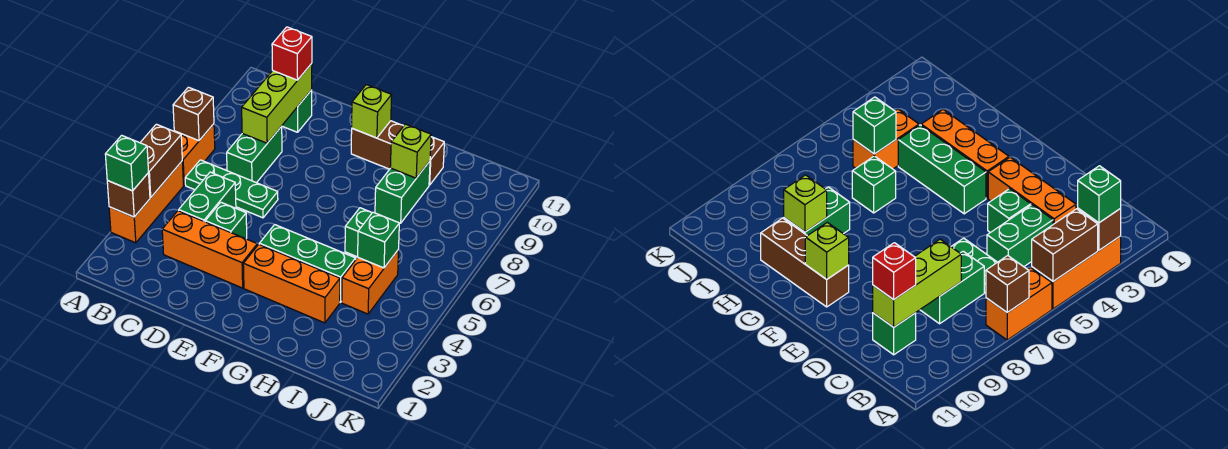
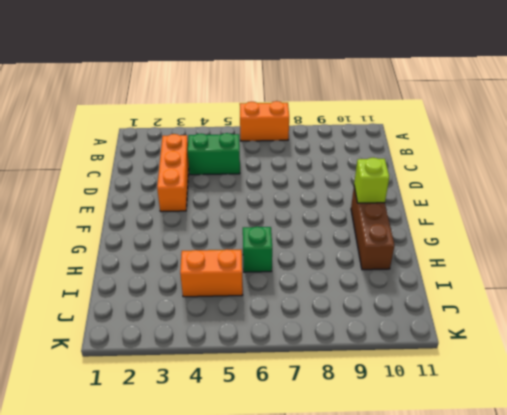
none -> orange brick A3:A5 level 1
none -> green plate B6:D6 level 1
none -> green brick C7:C8 level 1

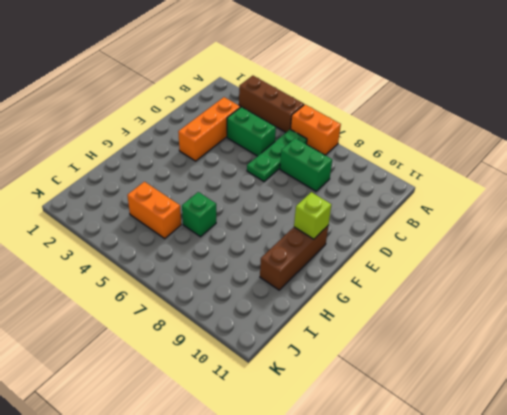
brown brick A3:A5 level 1 -> orange brick A3:A5 level 1
none -> green brick C10 level 1
none -> green brick D4 level 1
none -> orange brick F3:H3 level 1

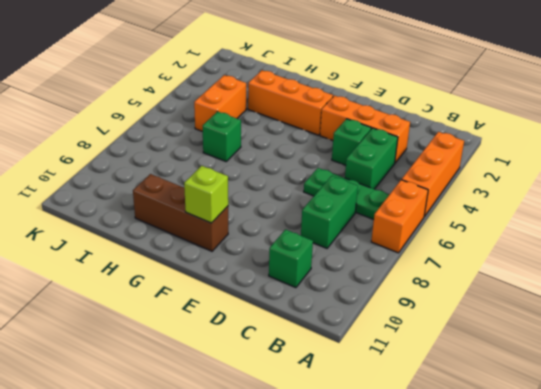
none -> green brick F4:H4 level 1
none -> green brick H8:H9 level 1
none -> brown brick A3 level 2

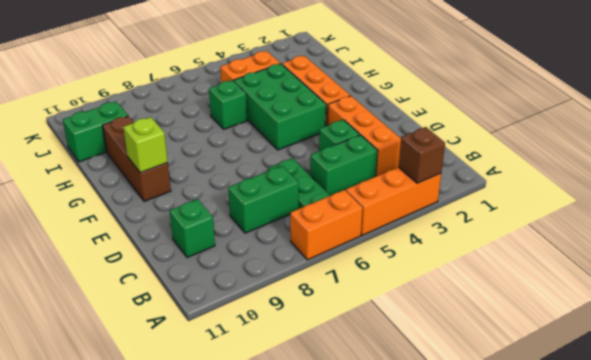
green brick F4:H5 level 1 -> green brick F4:H4 level 1
green brick I10:I11 level 1 -> green brick H8:H9 level 1
none -> brown brick A4:A5 level 2
none -> brown brick A7 level 2
none -> lime brick C8:C10 level 2

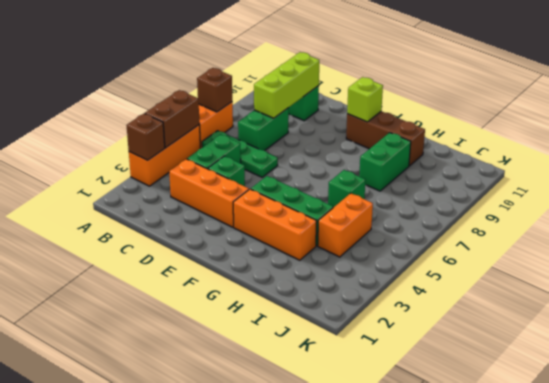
none -> lime brick H9 level 2
none -> green brick I5 level 2
none -> green brick A3 level 3

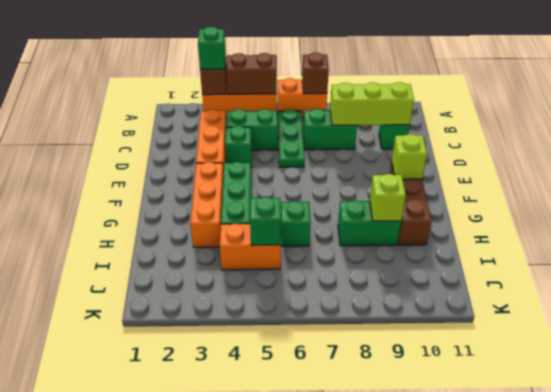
none -> red brick C10 level 3

